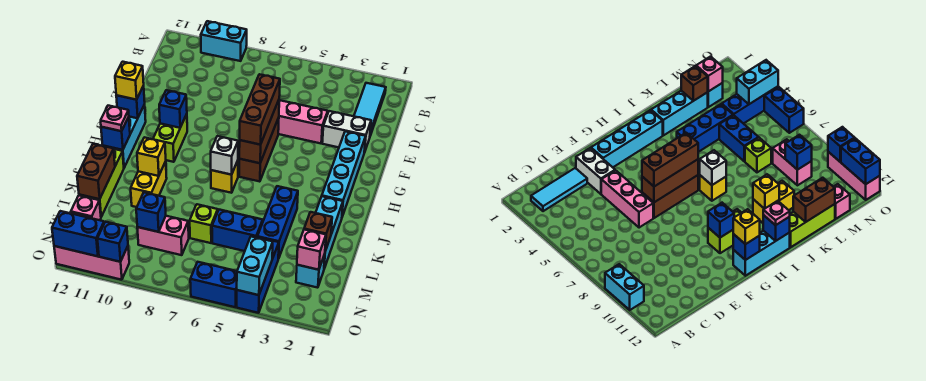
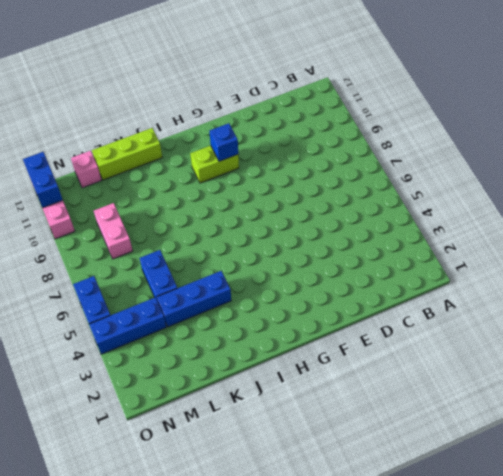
none -> cyan brick A9:A10 level 1
none -> cyan tile B2:D2 level 1
none -> white brick E2:E3 level 1
none -> pink brick E4:E6 level 1

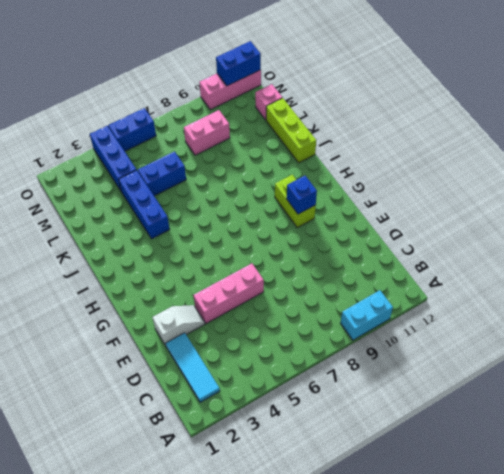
white slope E2:E3 level 1 top 2 -> white brick E2:E3 level 1
none -> cyan brick F2:I2 level 1
none -> brown brick F6:H6 level 1
none -> cyan brick G12:I12 level 1
none -> yellow brick I7 level 1

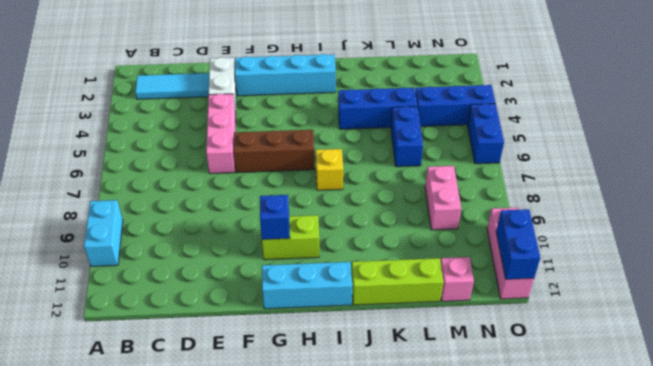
none -> cyan brick J2:L2 level 1
none -> yellow brick J10:K10 level 1
none -> lime brick L7 level 1
none -> cyan brick M2 level 1

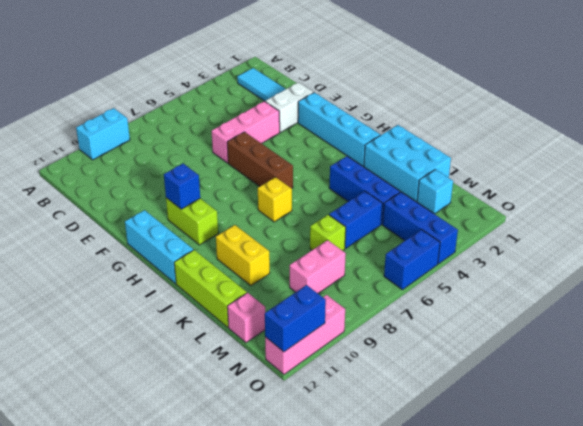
cyan brick J1:L2 level 1 -> cyan brick J2:L2 level 1
none -> brown brick F6:H6 level 2
none -> blue brick G12 level 2
none -> white brick I7 level 2
none -> blue brick I12 level 2

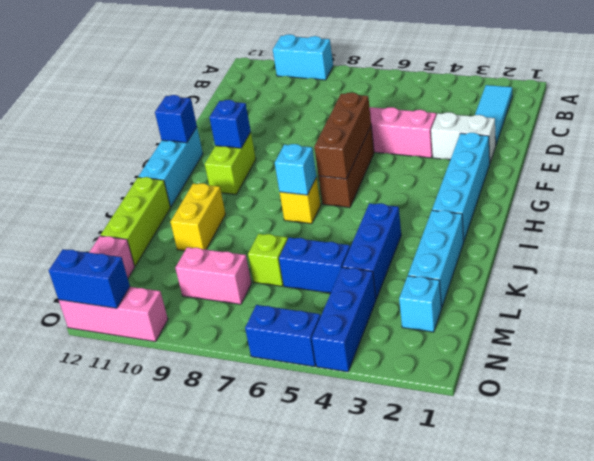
cyan brick I7 level 2 -> white brick I7 level 2
none -> blue brick I12 level 2
none -> yellow brick J10 level 2
none -> brown brick K12:L12 level 2
none -> brown brick L2 level 2

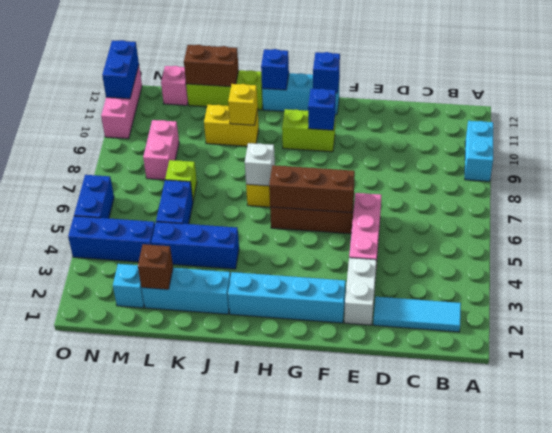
none -> pink brick M2 level 2
none -> blue brick M9 level 2
none -> cyan brick N4:O4 level 2
none -> blue brick O10 level 2

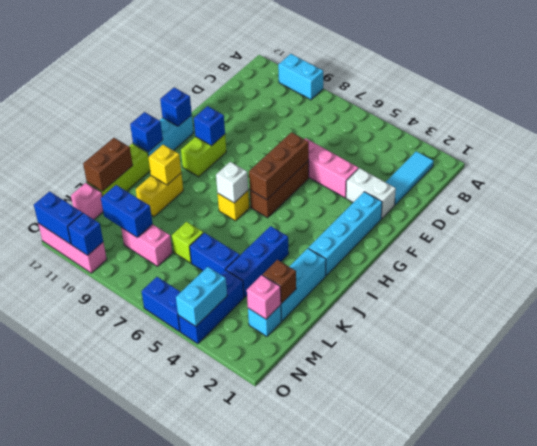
blue brick M9:M10 level 2 -> blue brick M9 level 2
none -> brown brick F6:H6 level 3
none -> yellow brick G12 level 3
none -> pink plate I12 level 3

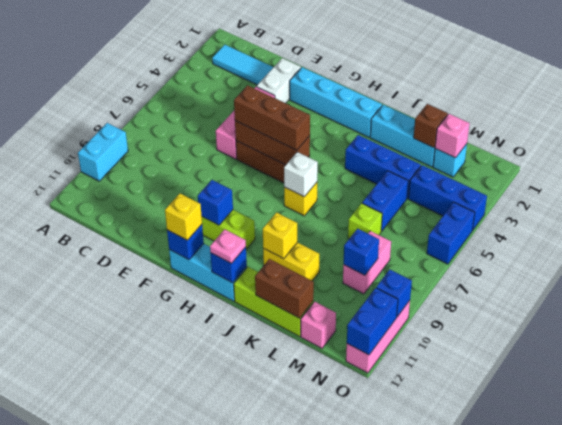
none -> cyan brick N4:O4 level 2

